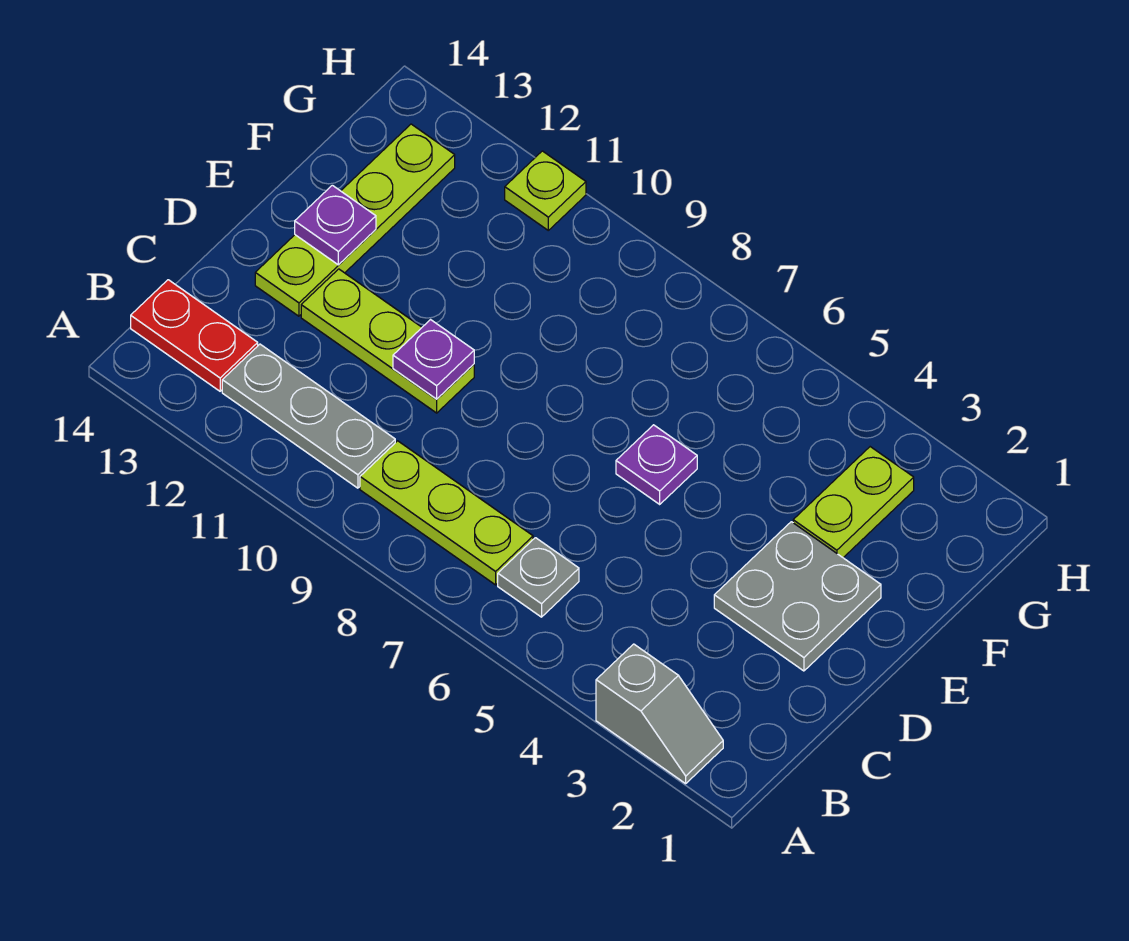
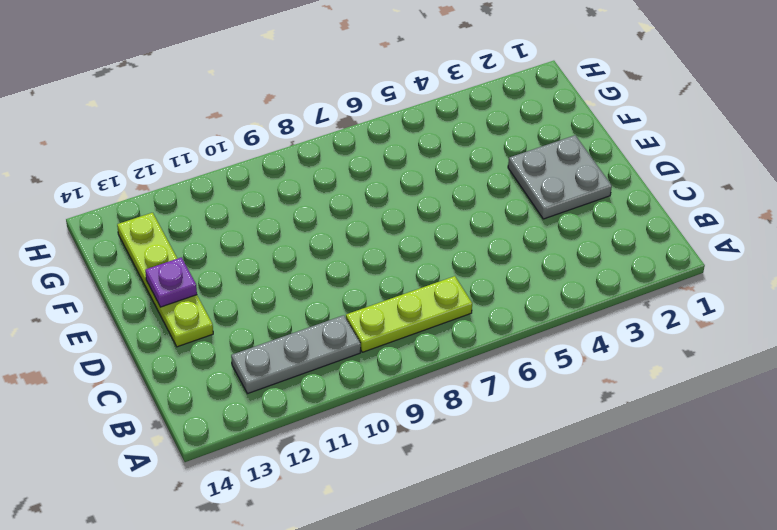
none -> grey slope A2:A3 level 1 top 3
none -> grey plate B6 level 1
none -> red plate B13:B14 level 1

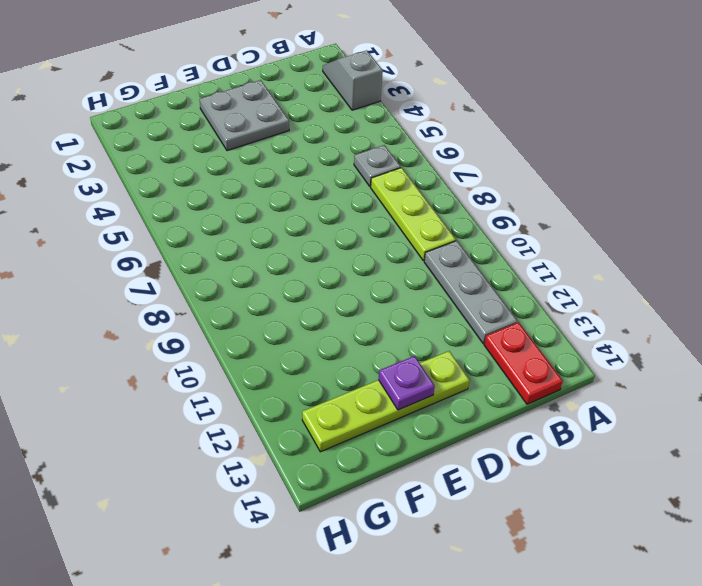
none -> lime plate D10:D12 level 1
none -> purple plate E6 level 1
none -> lime plate F3:G3 level 1

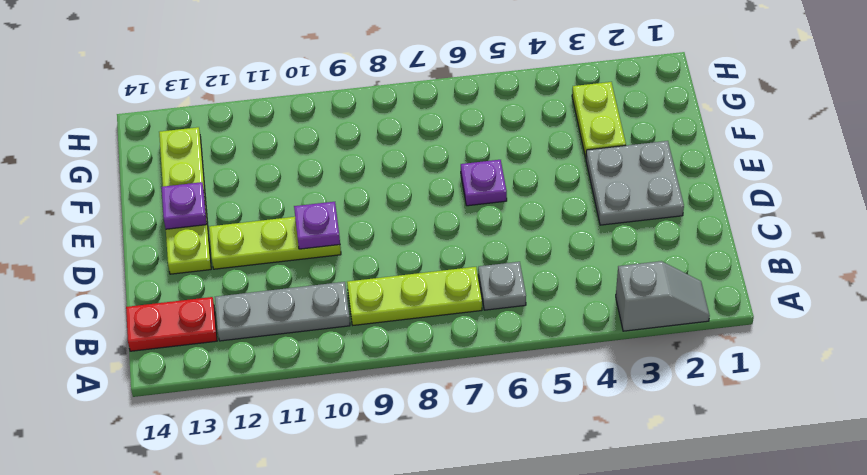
none -> lime plate H11 level 1

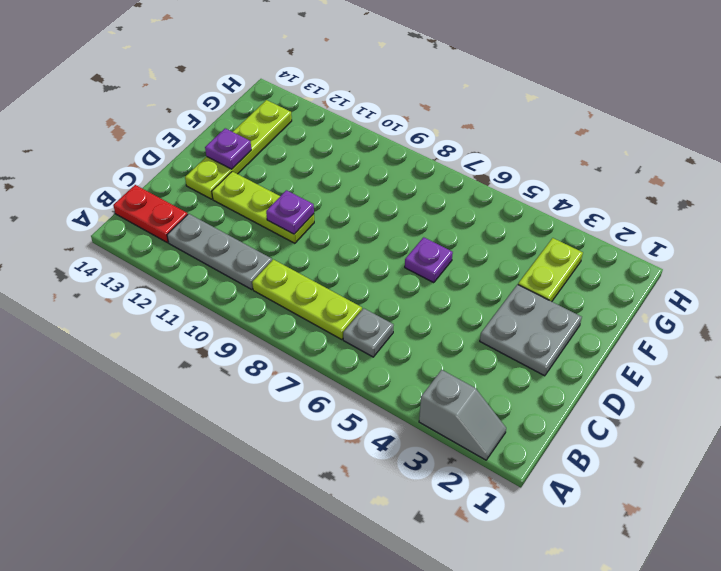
none -> lime plate H11 level 1

